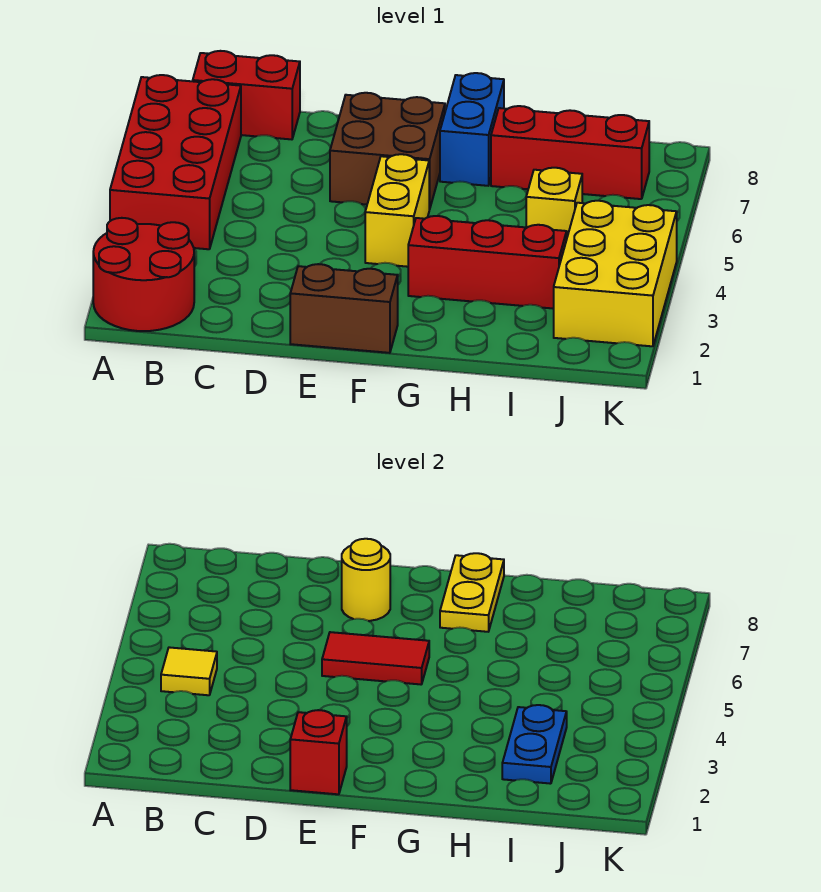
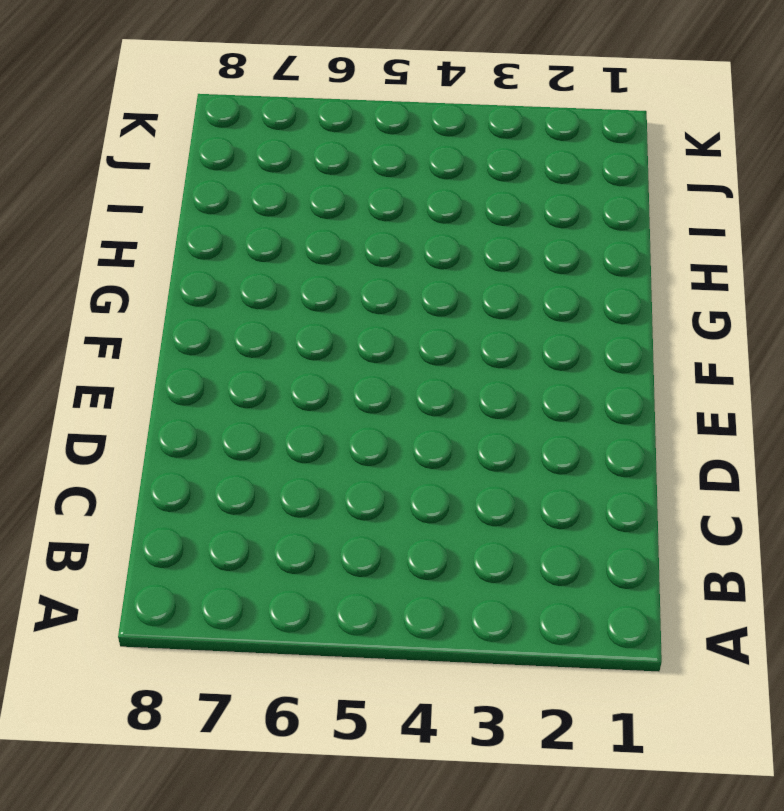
none -> red round brick A1:B2 level 1
none -> red brick A4:B7 level 1
none -> red brick B8:C8 level 1

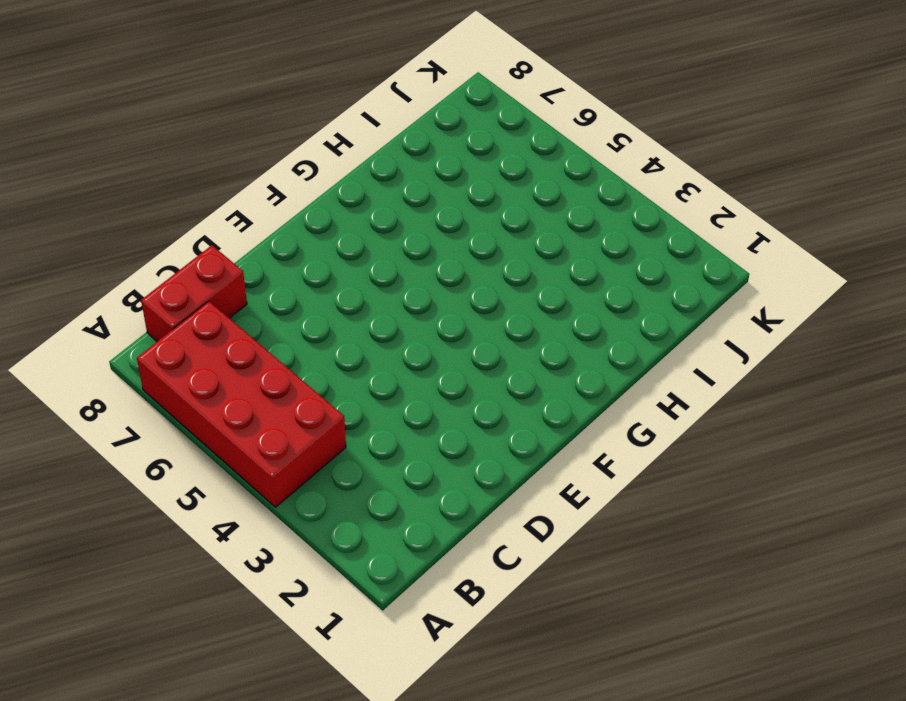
none -> red round brick A1:B2 level 1
none -> brown brick E1:F1 level 1
none -> brown brick E6:F7 level 1

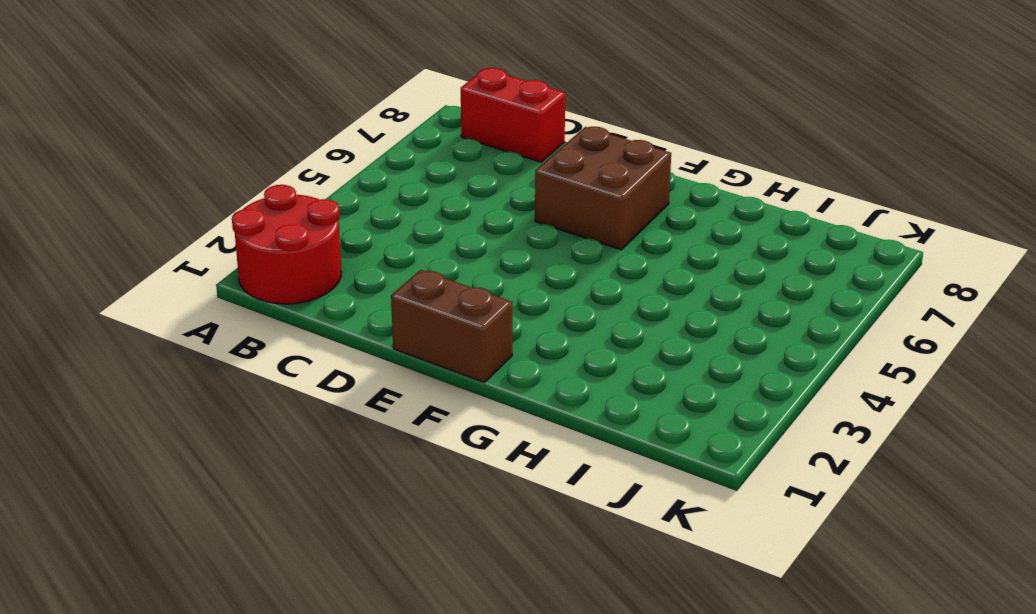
none -> red brick A4:B7 level 1
none -> yellow brick F4:F5 level 1
none -> red brick G3:I3 level 1

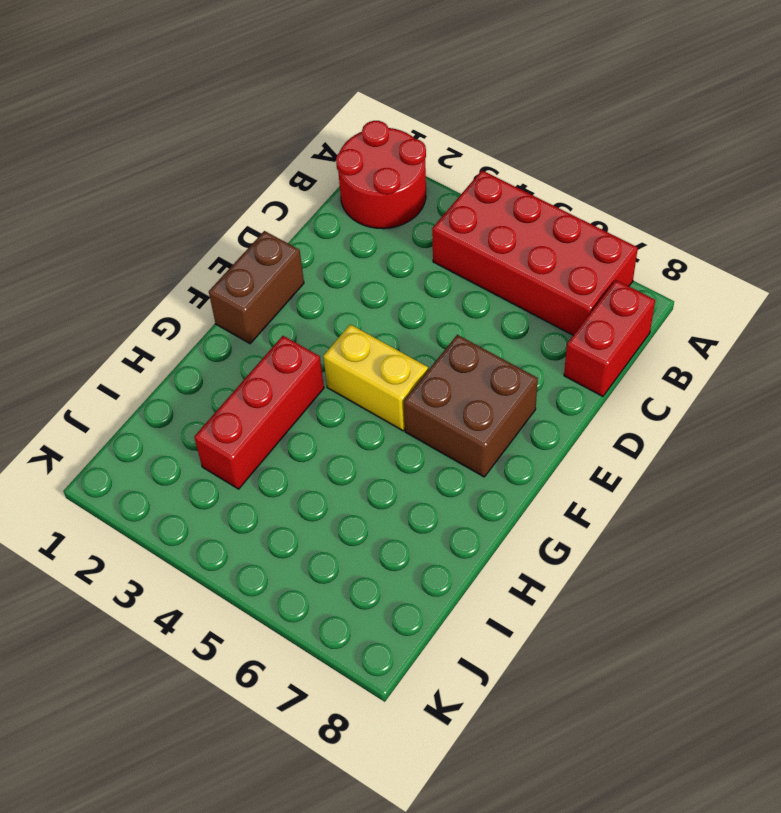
none -> blue brick G7:G8 level 1
none -> red brick H7:J7 level 1
none -> yellow brick I5 level 1

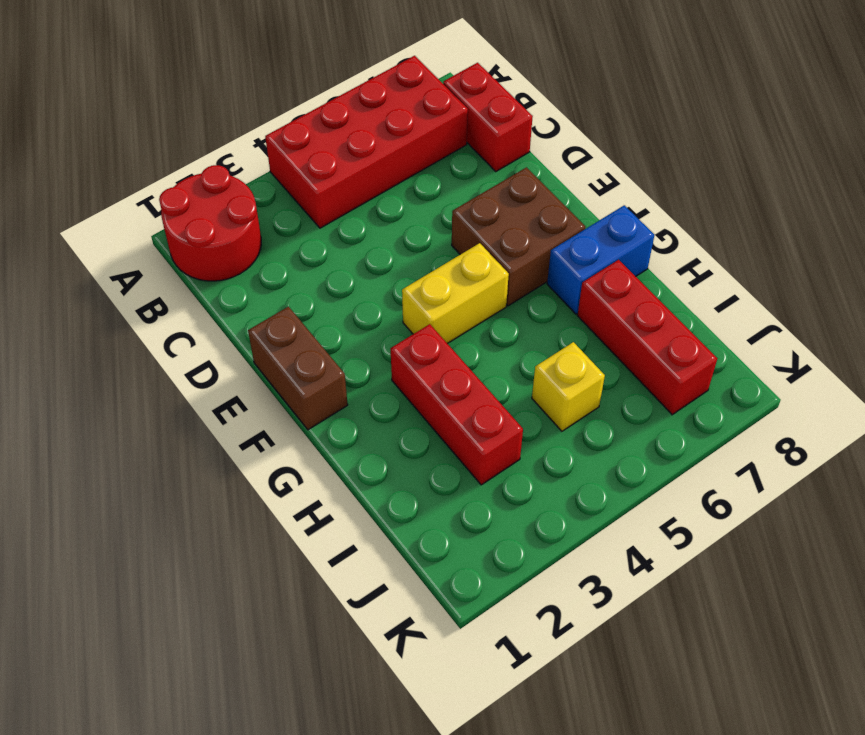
none -> yellow brick J2:K4 level 1
none -> yellow tile B4 level 2
none -> red brick E1 level 2

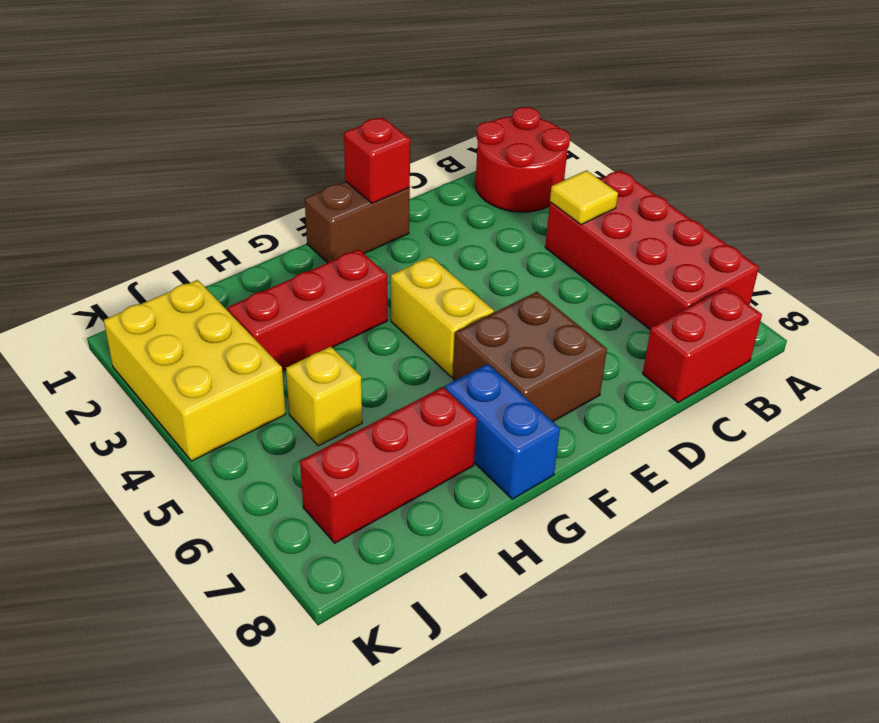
none -> red tile E5:F5 level 2
none -> yellow round brick E7 level 2
none -> yellow plate G7:G8 level 2

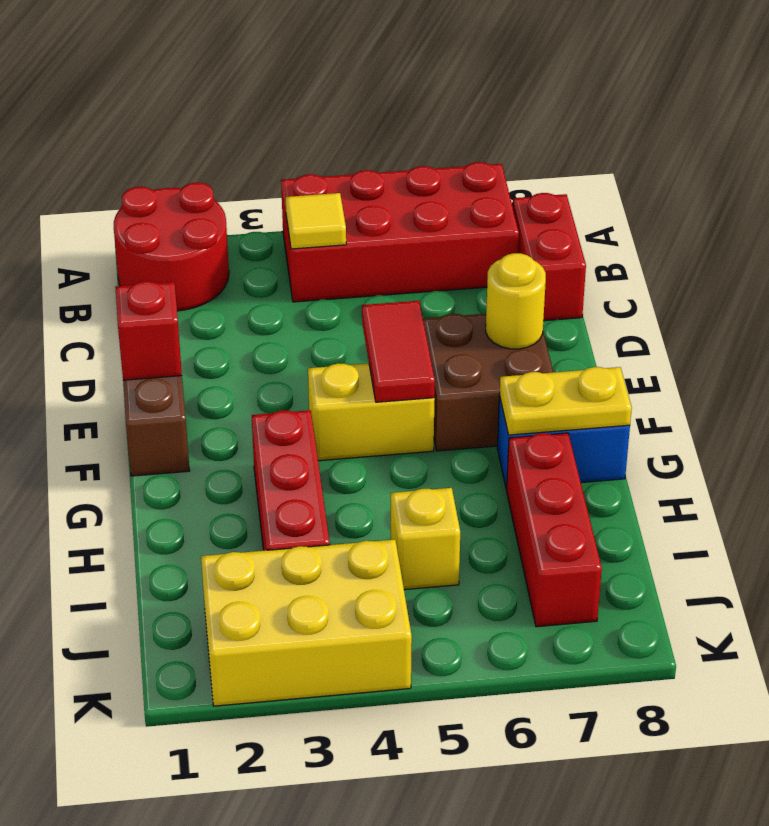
none -> blue plate I2:I3 level 2

